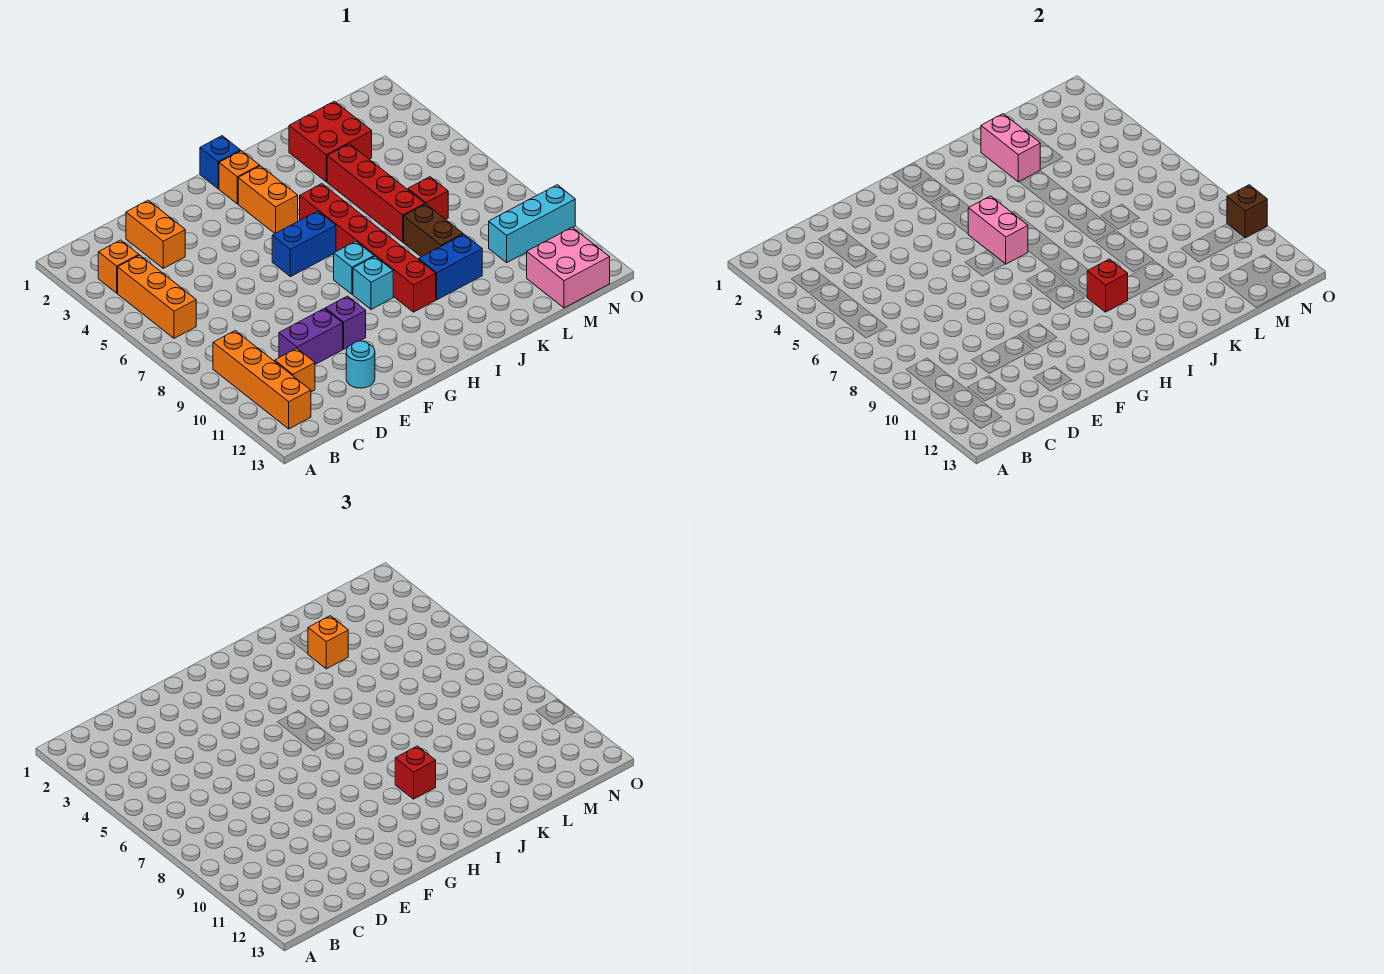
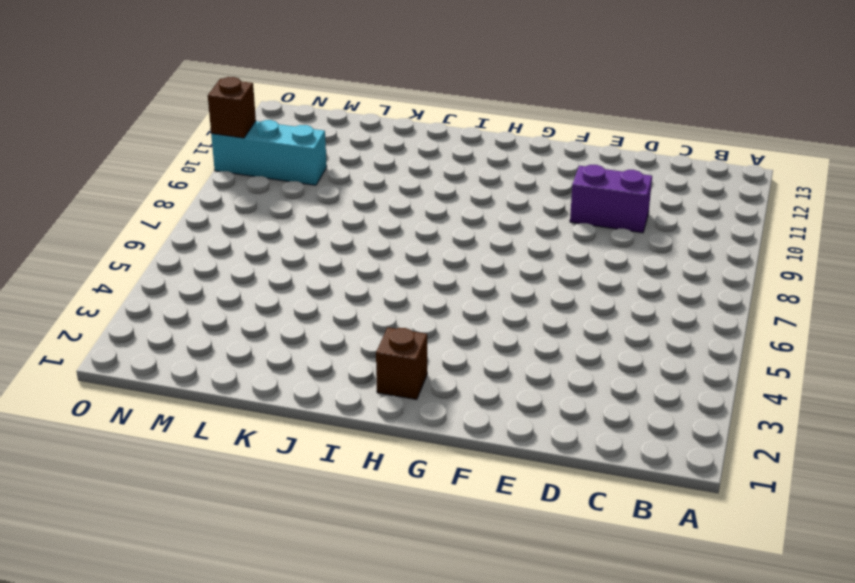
brown brick H2 level 1 -> orange brick H2 level 1
none -> orange brick B3 level 1
none -> orange brick B4:B6 level 1
none -> orange brick B9:B12 level 1

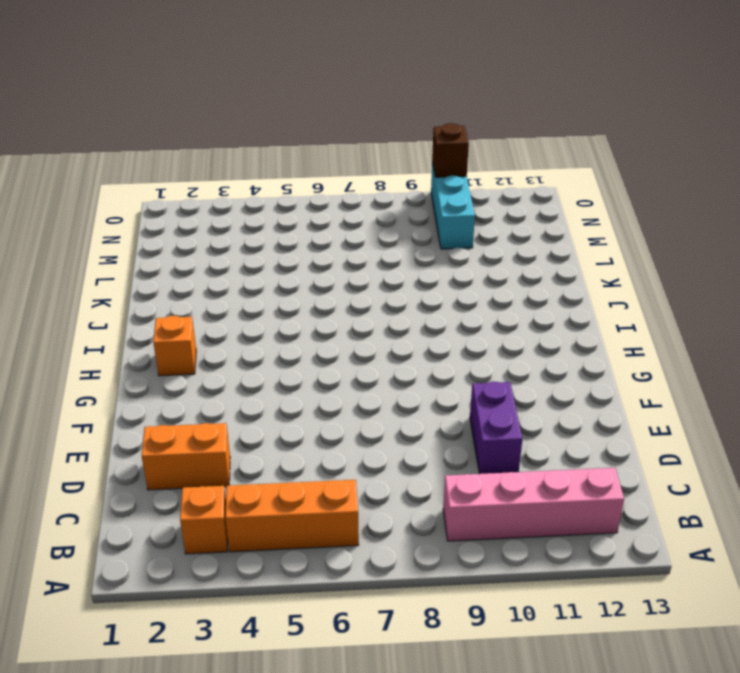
pink brick B9:B12 level 1 -> orange brick B9:B12 level 1
none -> orange brick C11 level 1
none -> cyan round brick E12 level 1
none -> purple brick F10 level 1

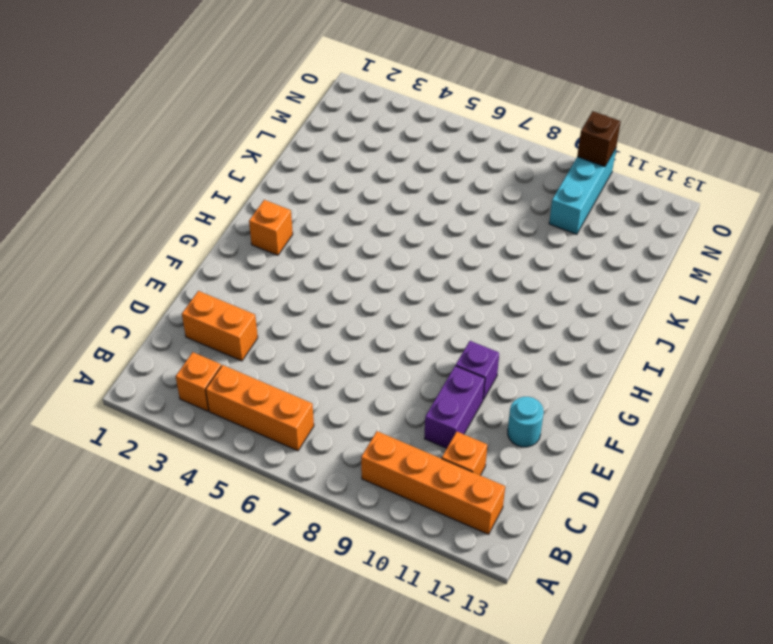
none -> blue brick G6:H6 level 1
none -> blue brick H1 level 1
none -> orange brick H3:H4 level 1

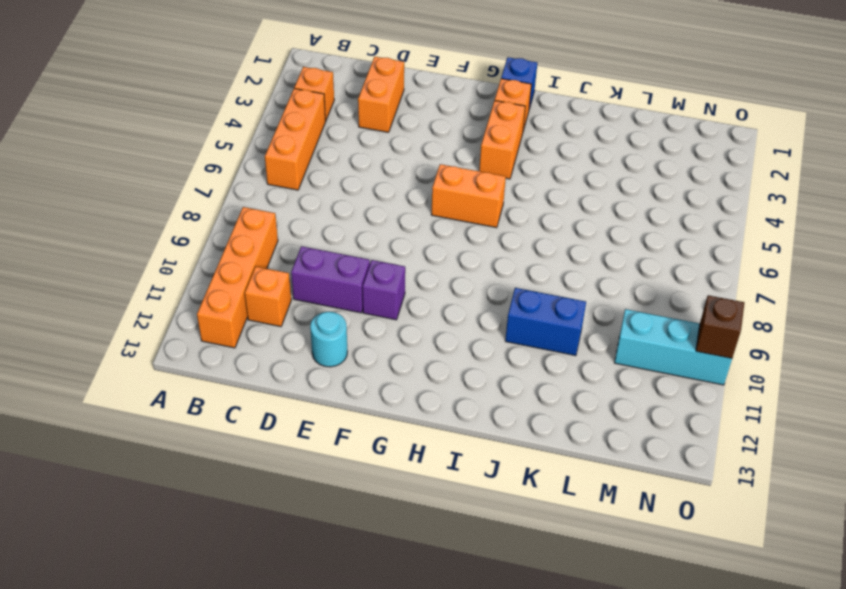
orange brick G6:H6 level 1 -> blue brick G6:H6 level 1
none -> cyan brick H8 level 1
none -> cyan brick H9 level 1
none -> red brick I5:I10 level 1

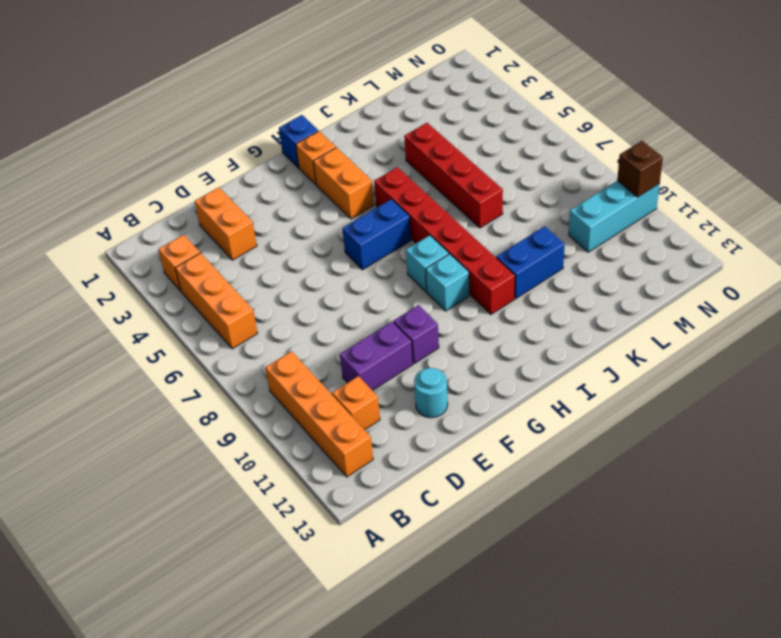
none -> red brick K2:L3 level 1
none -> brown brick K8:K9 level 1
none -> red brick L7 level 1

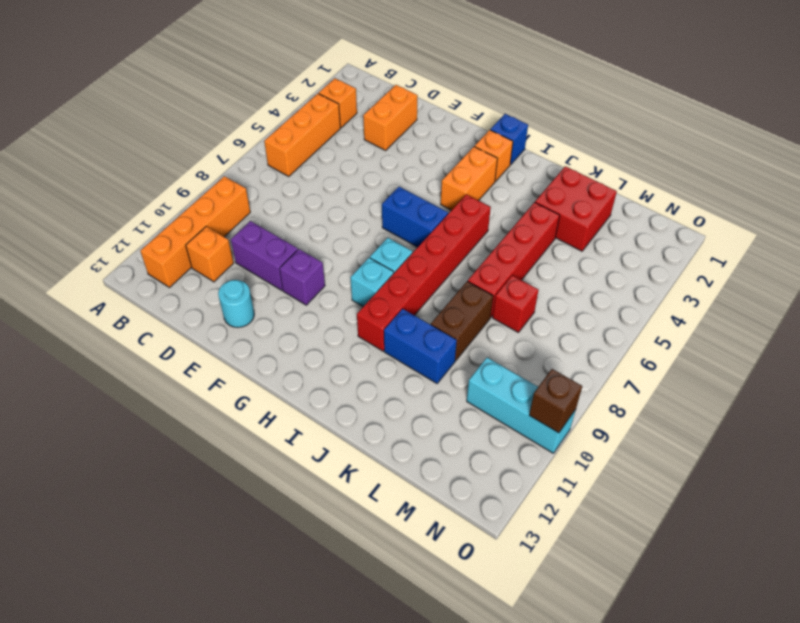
none -> pink brick M12:N13 level 1
none -> pink brick H5:H6 level 2
none -> red brick I10 level 2

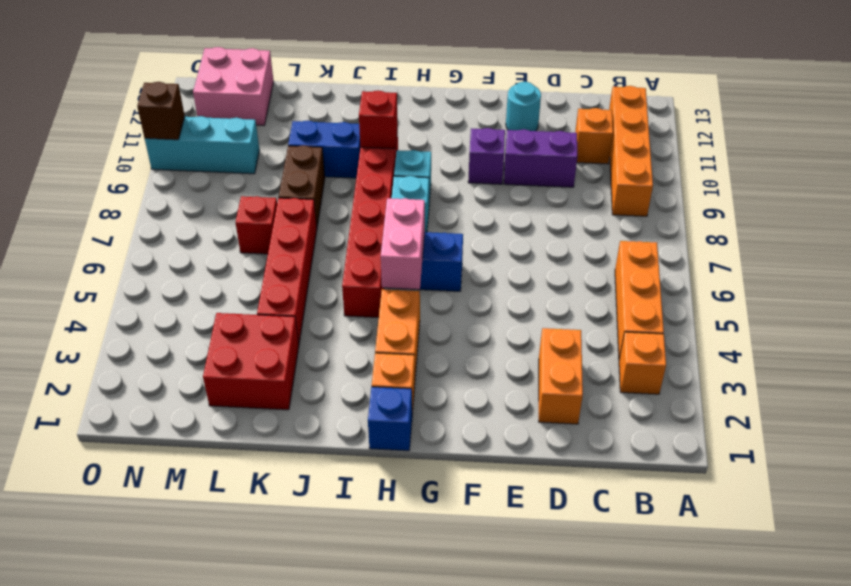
none -> pink brick K2:K3 level 2
none -> red brick I10 level 3
none -> orange brick K3 level 3

